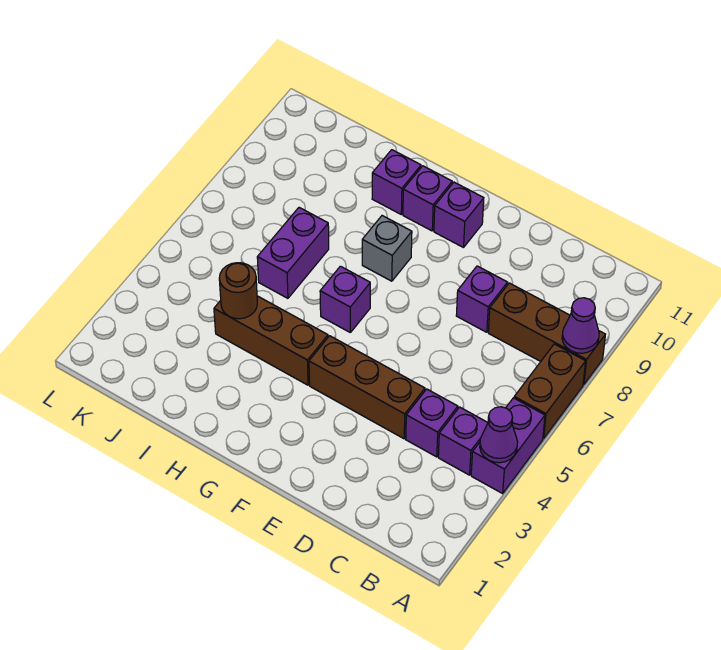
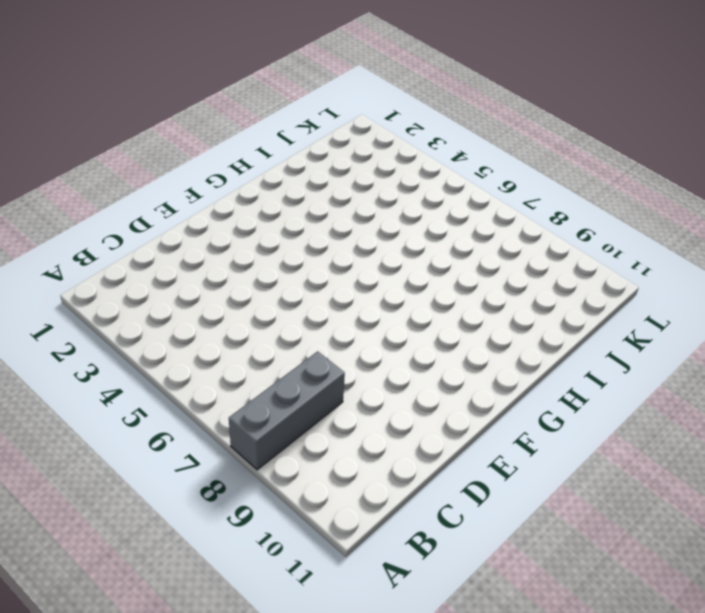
grey brick A8:C8 level 1 -> brown brick A8:C8 level 1
none -> purple brick A4:A5 level 1
none -> brown brick A6:A7 level 1
none -> purple brick B4 level 1

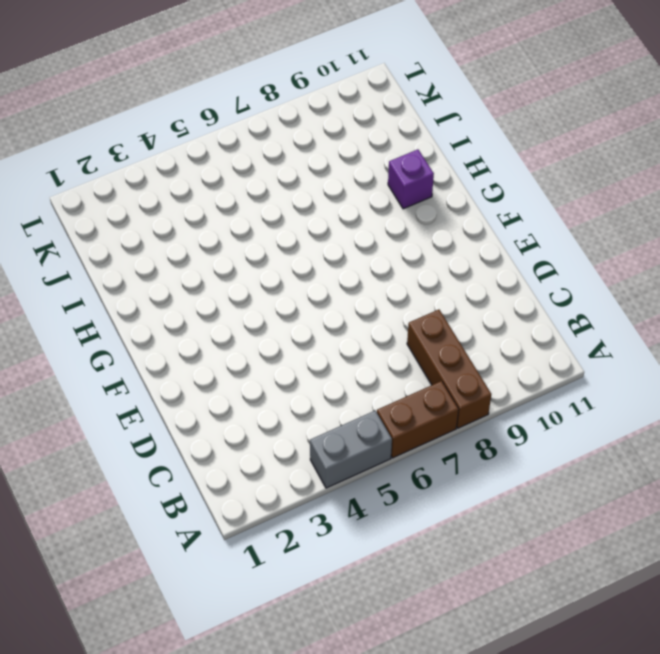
grey brick A4:A5 level 1 -> purple brick A4:A5 level 1
none -> purple brick B4 level 1
none -> purple brick C4 level 1
none -> brown brick D4:F4 level 1

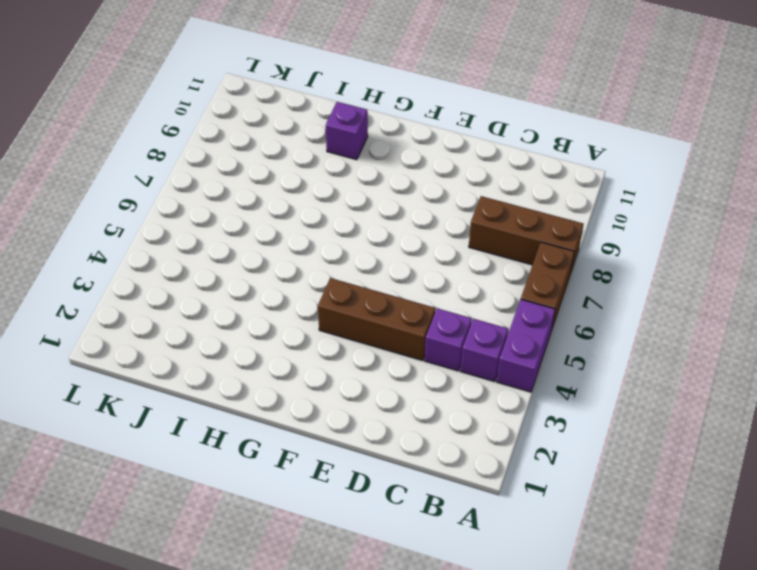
none -> purple brick D8 level 1
none -> purple brick F10 level 1
none -> brown brick G4:I4 level 1

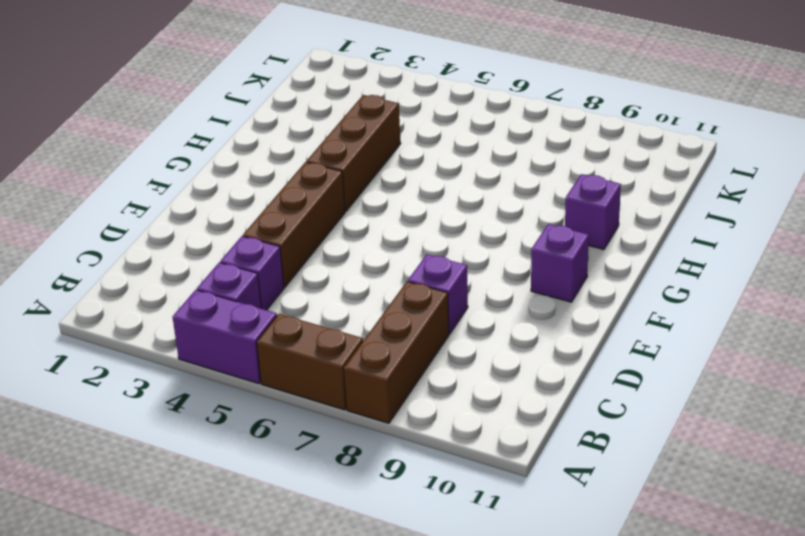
none -> purple brick G6 level 1
none -> grey brick G8 level 1
none -> purple brick G10 level 1

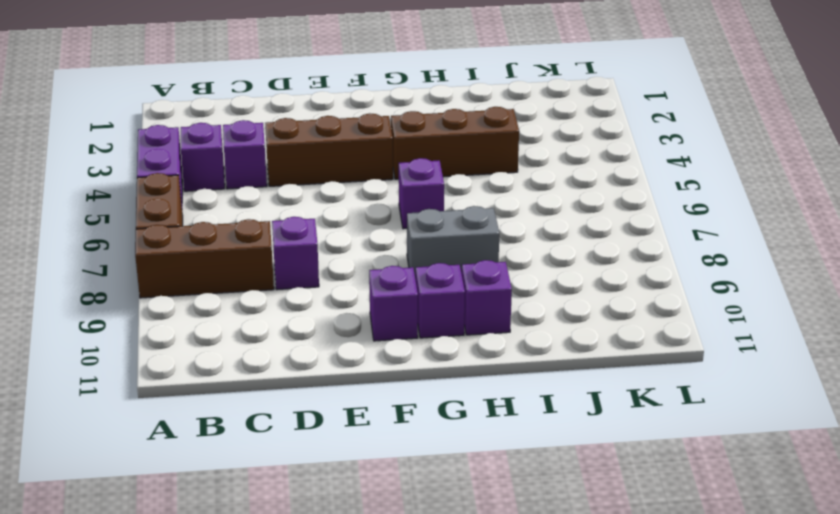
grey brick G8:H8 level 1 -> grey brick G8 level 1
none -> purple brick I6:I7 level 1
none -> purple cone A4 level 2
none -> purple cone A8 level 2

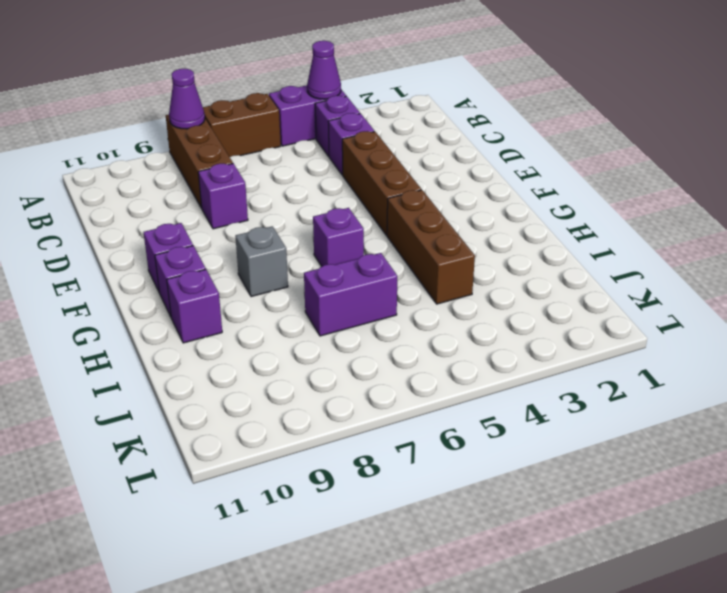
none -> brown round brick I4 level 2

